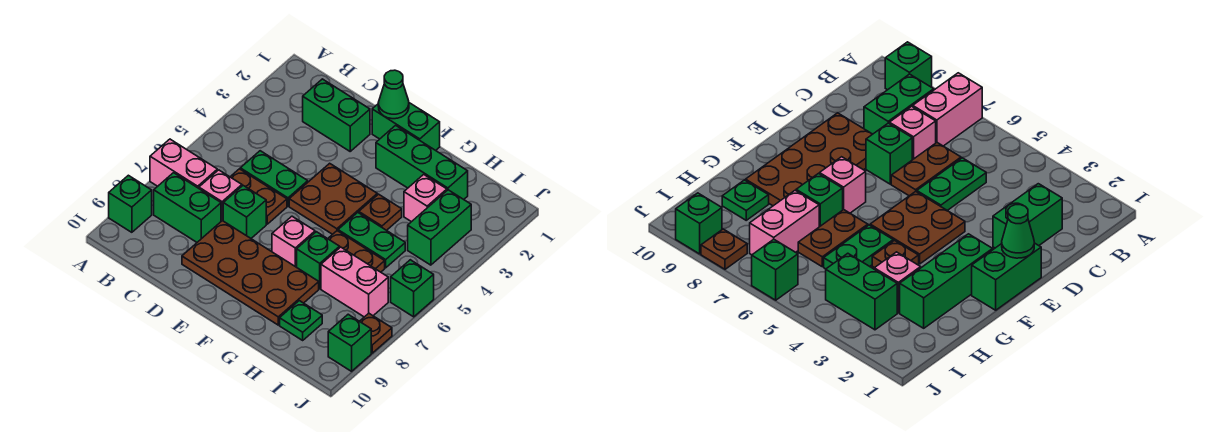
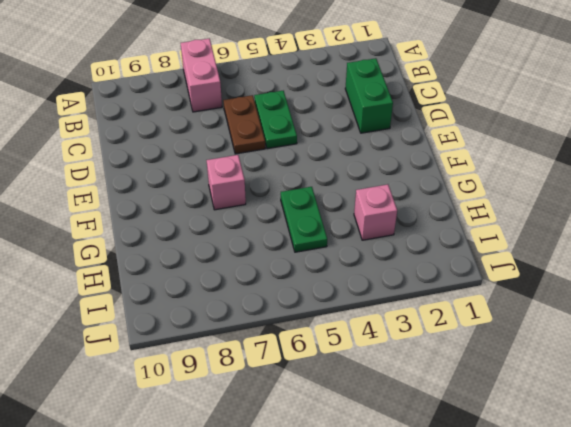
none -> green brick A9 level 1
none -> green brick B8:C8 level 1
none -> pink brick C7 level 1

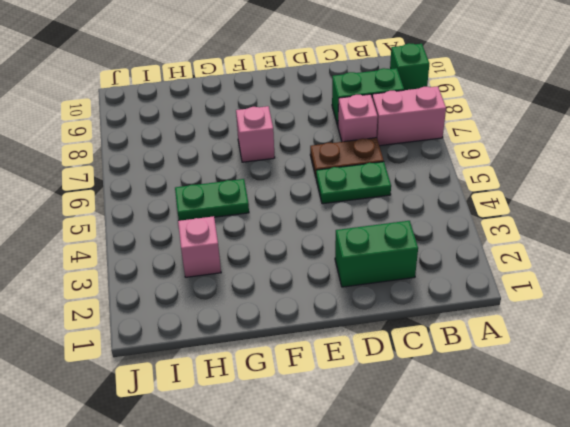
none -> green brick D7 level 1
none -> brown plate D8:G9 level 1
none -> green brick E1:F1 level 1

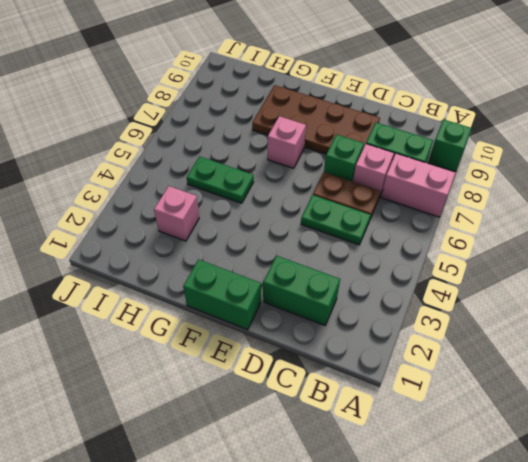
none -> brown plate E4:F5 level 1
none -> green brick F2:H2 level 1
none -> brown plate G4 level 1

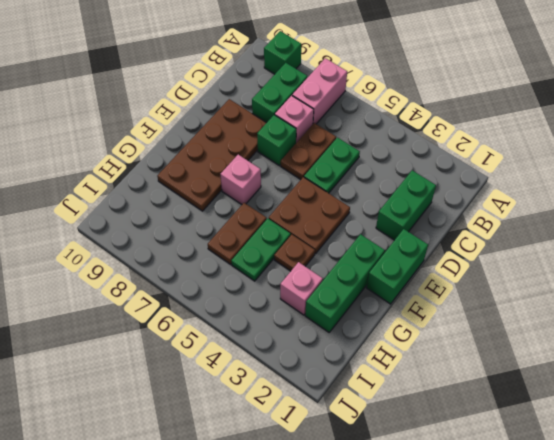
none -> green brick G7 level 1
none -> pink brick H7:I7 level 1
none -> green plate H9 level 1

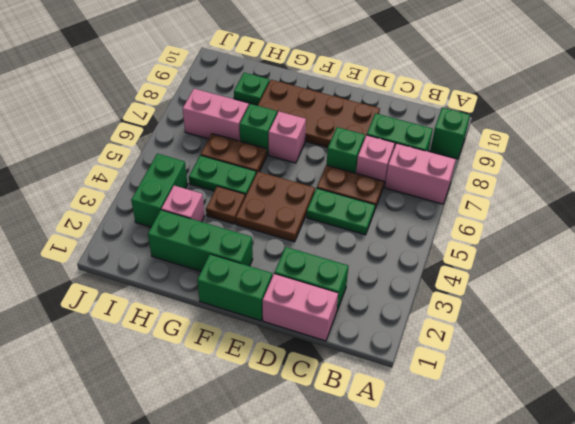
pink brick C1:D1 level 1 -> none
none -> green brick J6 level 1
none -> brown plate J8 level 1
none -> green brick J9 level 1

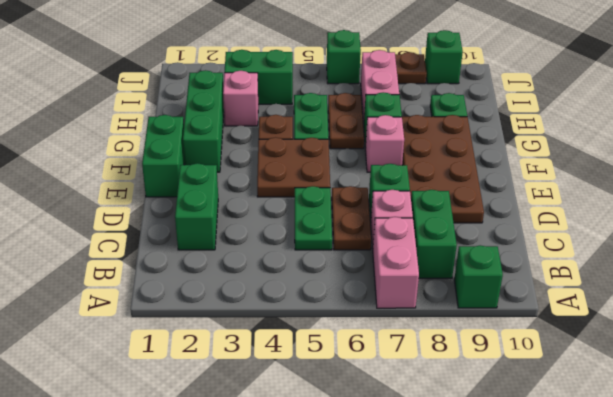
none -> green cone E1 level 2

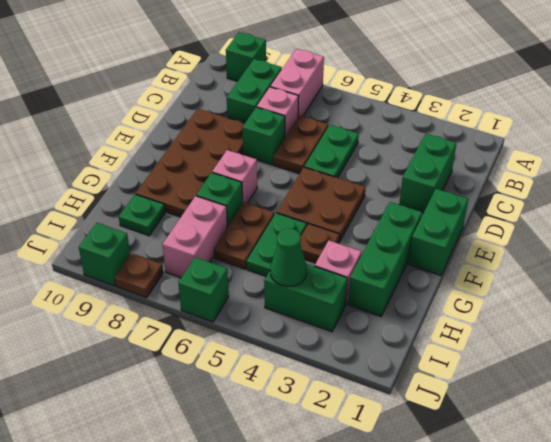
green cone I4 level 2 -> green cone E1 level 2

